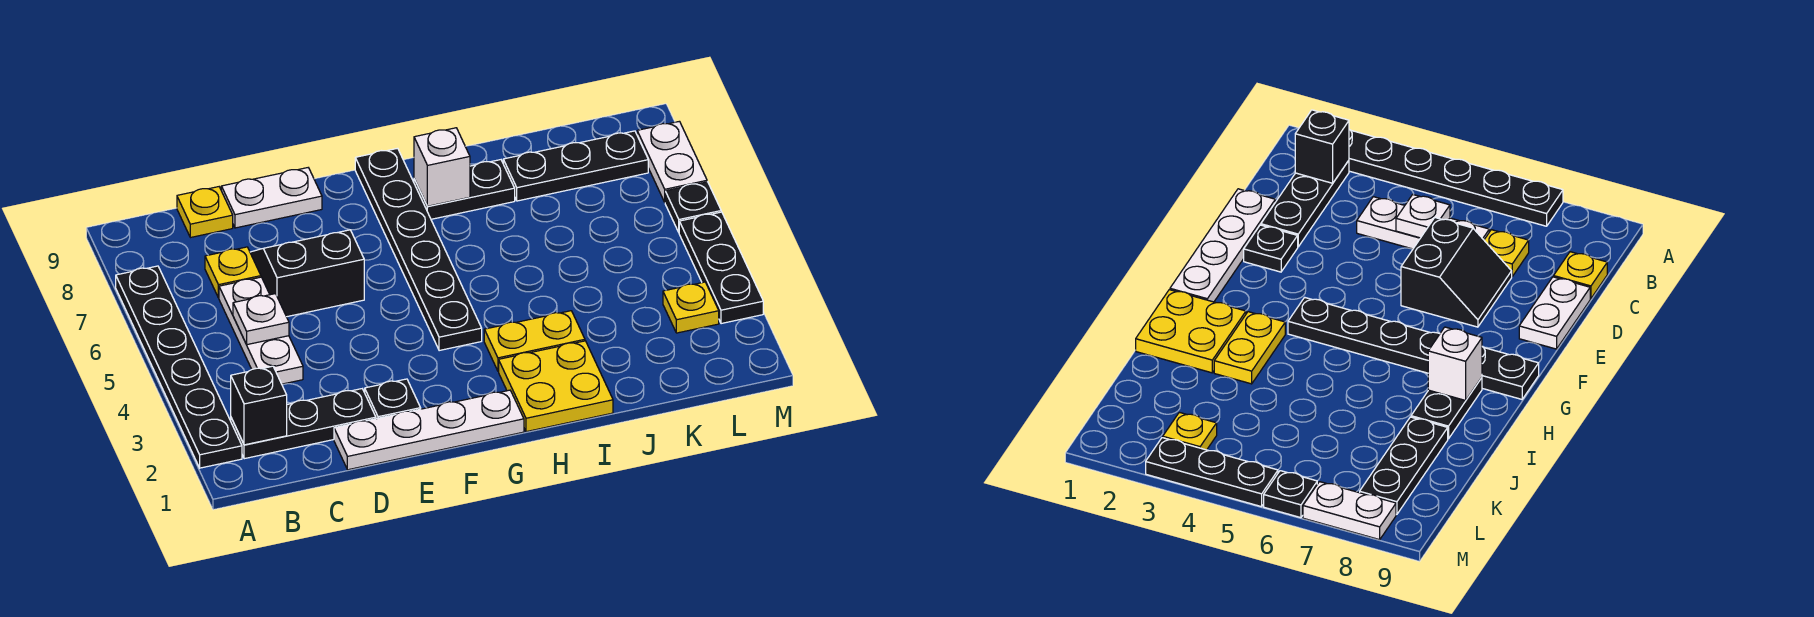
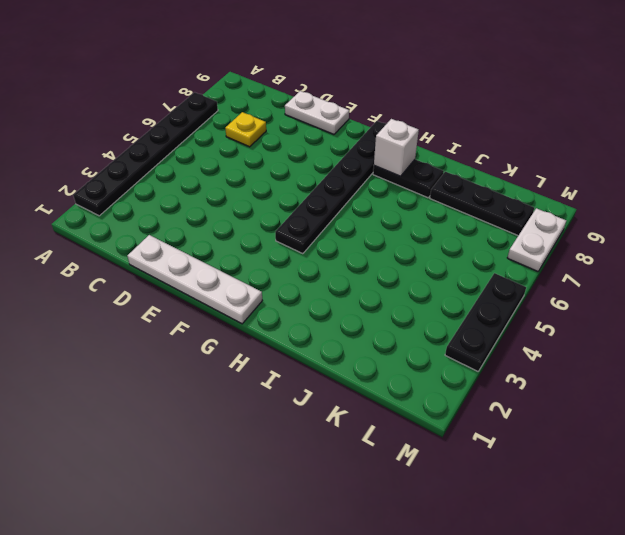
none -> black plate B2:D2 level 1
none -> white plate C4:C6 level 1
none -> yellow plate C9 level 1

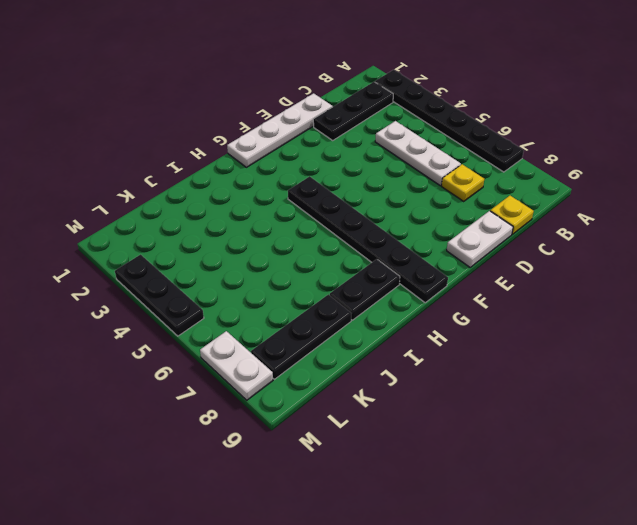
none -> black slope D6:E7 level 1 top 6
none -> black plate E2 level 1
none -> yellow plate H1:I2 level 1

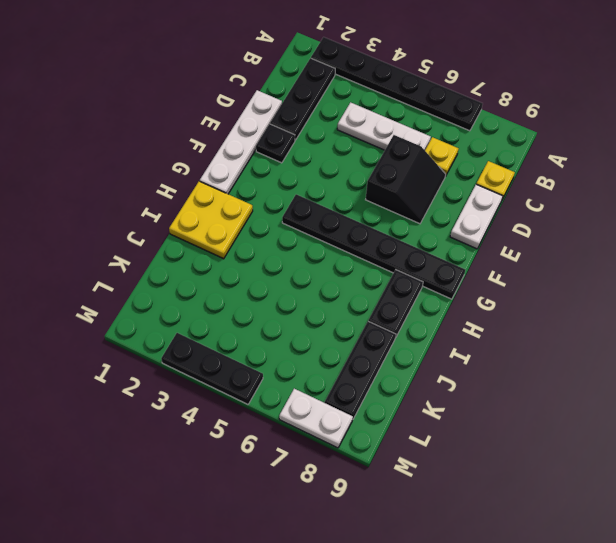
none -> yellow plate H3:I3 level 1
none -> yellow plate L3 level 1
none -> black plate M6 level 1

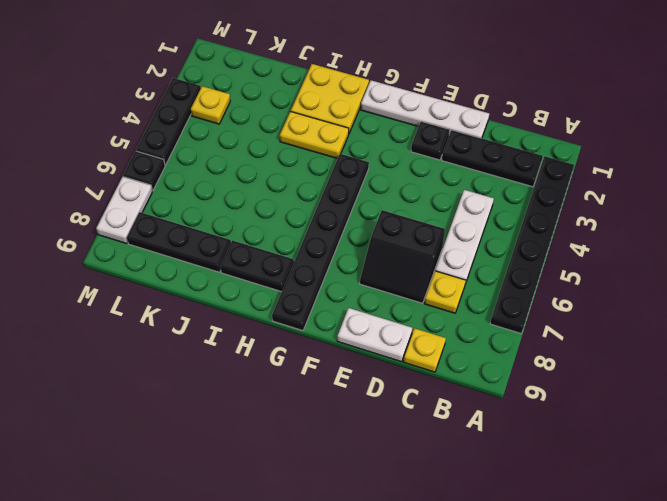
none -> black brick B2 level 2
none -> white plate C5 level 2
none -> white brick H8 level 2

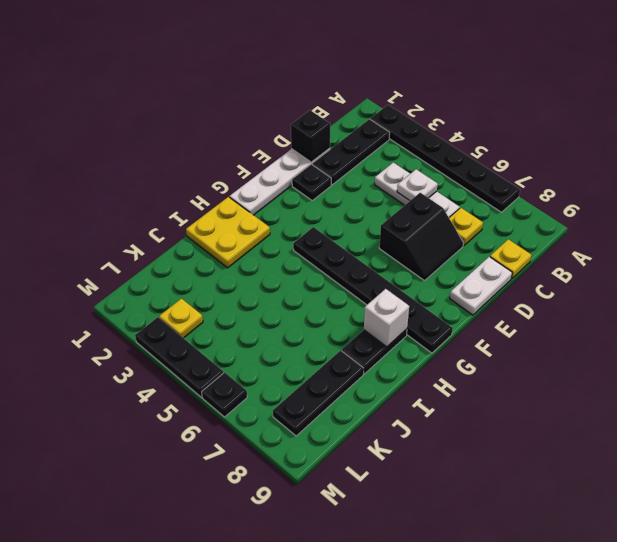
black brick D1 level 2 -> black brick B2 level 2
none -> yellow plate H3:I3 level 1
none -> white plate M7:M8 level 1

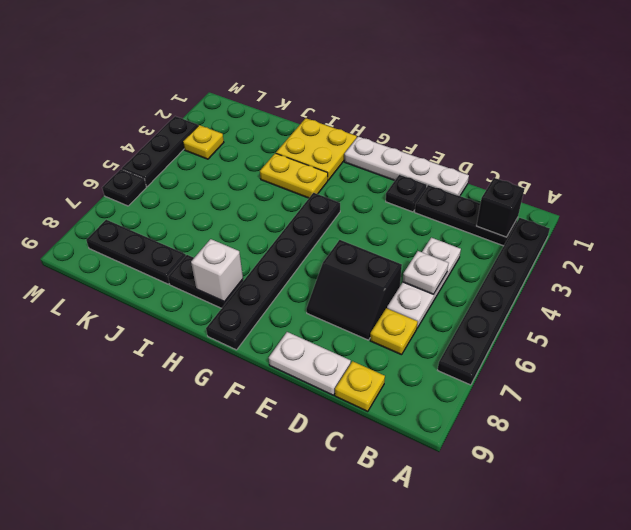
none -> white plate M7:M8 level 1

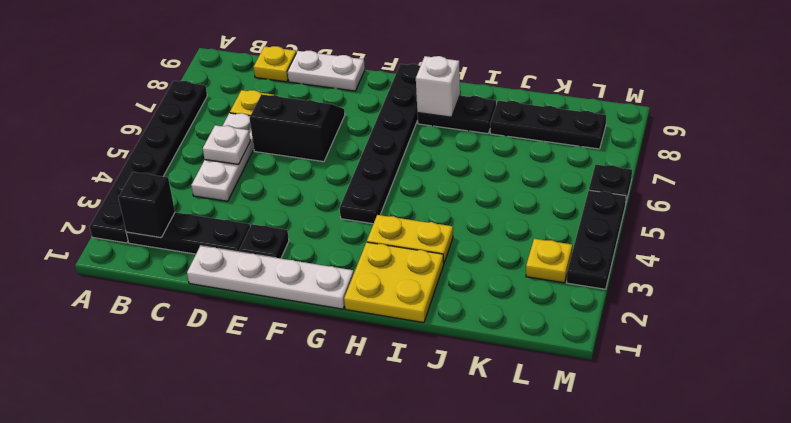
none -> white plate M7:M8 level 1

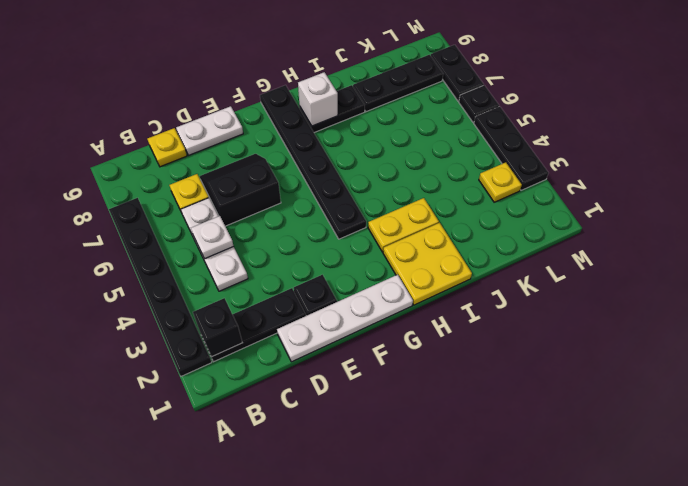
black plate M7:M8 level 1 -> white plate M7:M8 level 1

